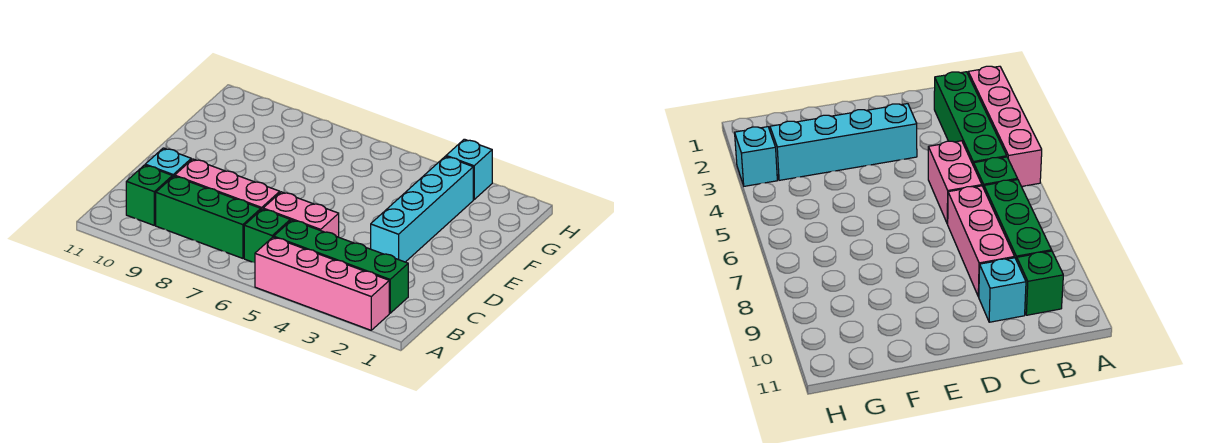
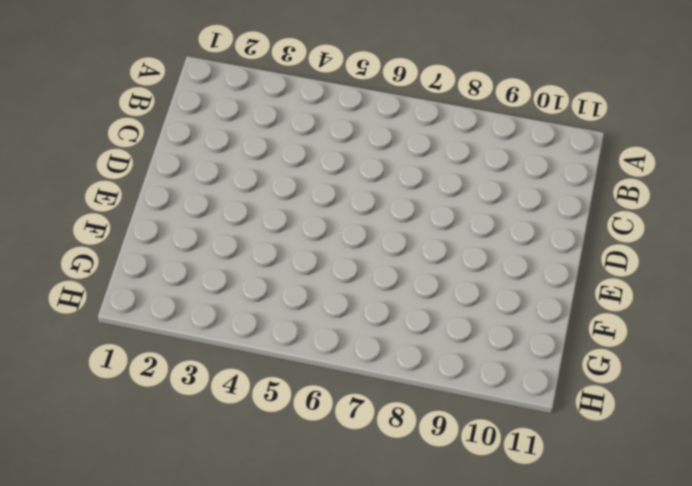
none -> pink brick A2:A5 level 1
none -> green brick B2:B5 level 1

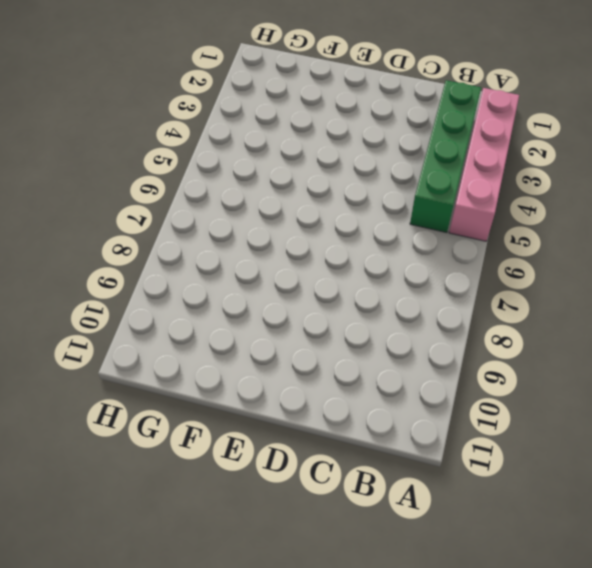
none -> green brick B6 level 1
none -> green brick B7:B9 level 1

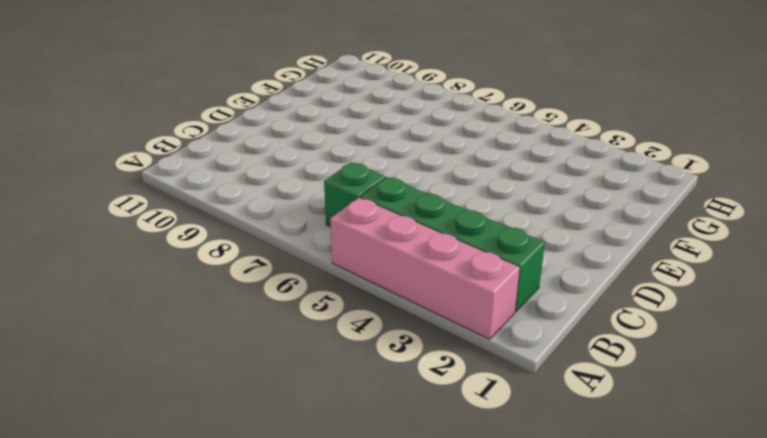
none -> green brick B7:B9 level 1
none -> green brick B10 level 1

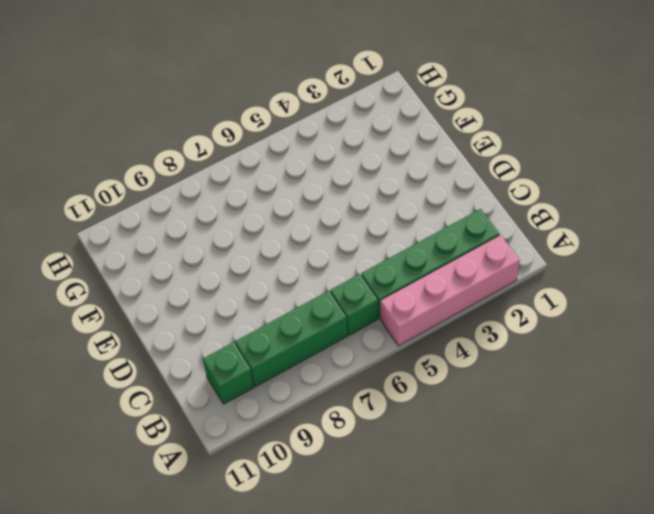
none -> pink brick C5:C6 level 1
none -> pink brick C7:C9 level 1

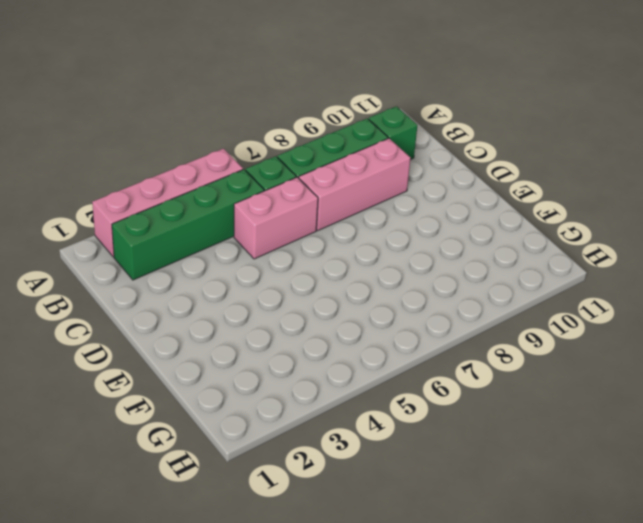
none -> cyan brick C10 level 1
none -> cyan brick D3:G3 level 1

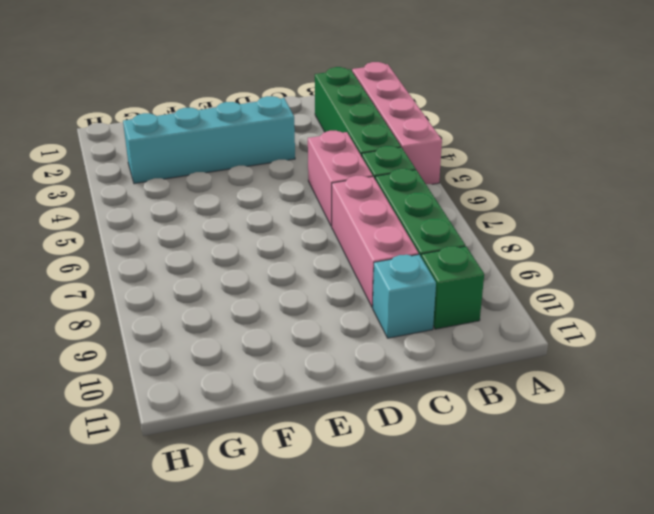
none -> cyan brick H3 level 1

